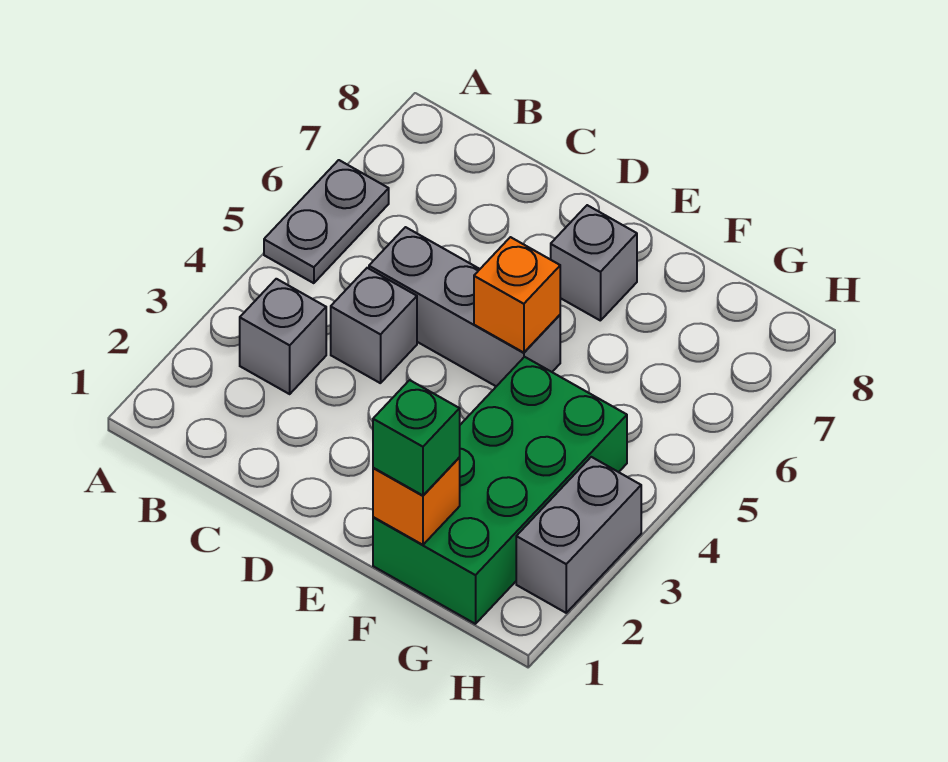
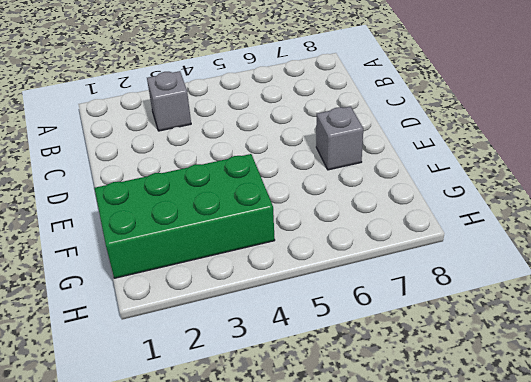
none -> grey plate A5:A6 level 1
none -> grey brick C4 level 1

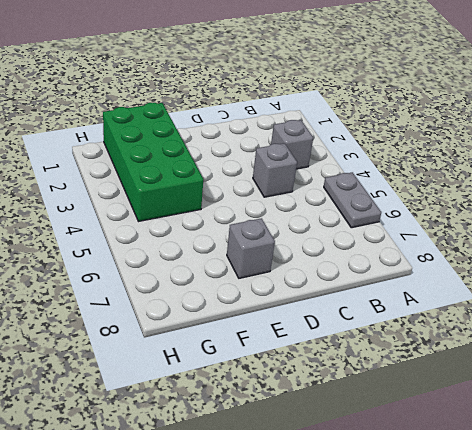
none -> grey brick C5:E5 level 1
none -> grey brick H2:H3 level 1

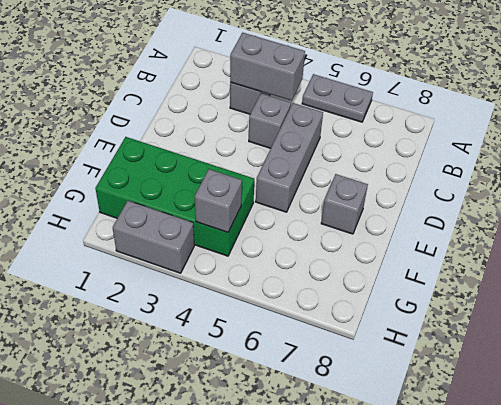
grey brick B3:B4 level 2 -> none
grey brick G4 level 2 -> none
none -> orange brick E5 level 2
none -> orange brick F1 level 2

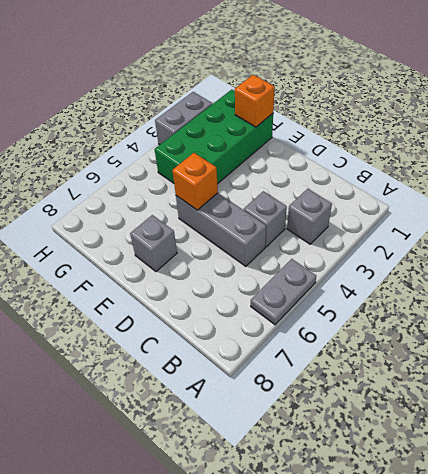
none -> green brick F1 level 3

